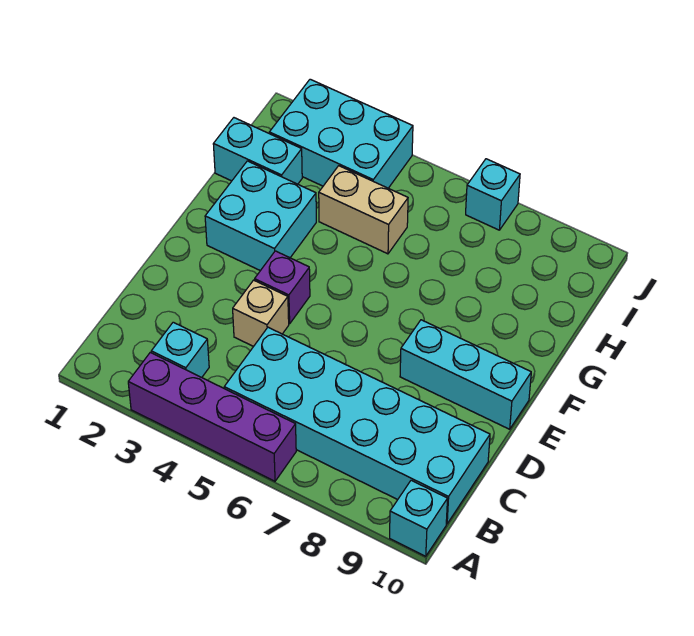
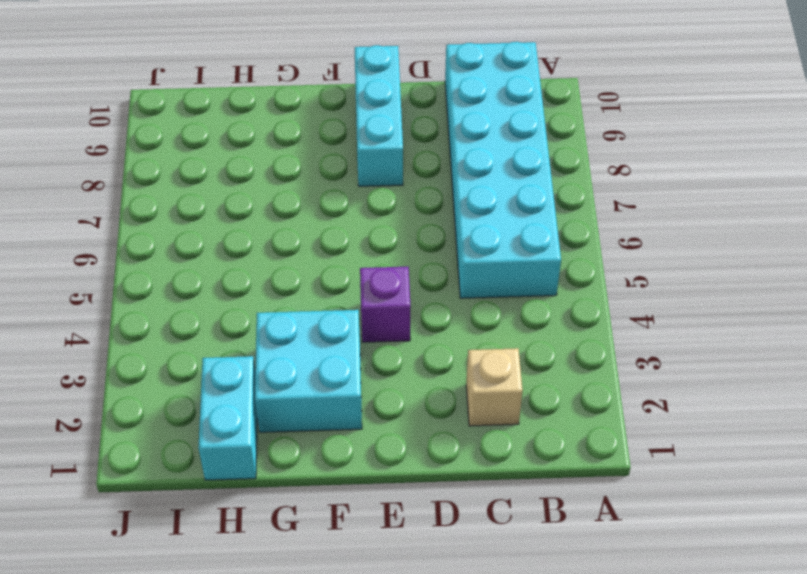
tan brick C2 level 1 -> tan brick D4 level 1
none -> purple brick A3:A6 level 1
none -> cyan brick A10 level 1
none -> cyan brick B3 level 1

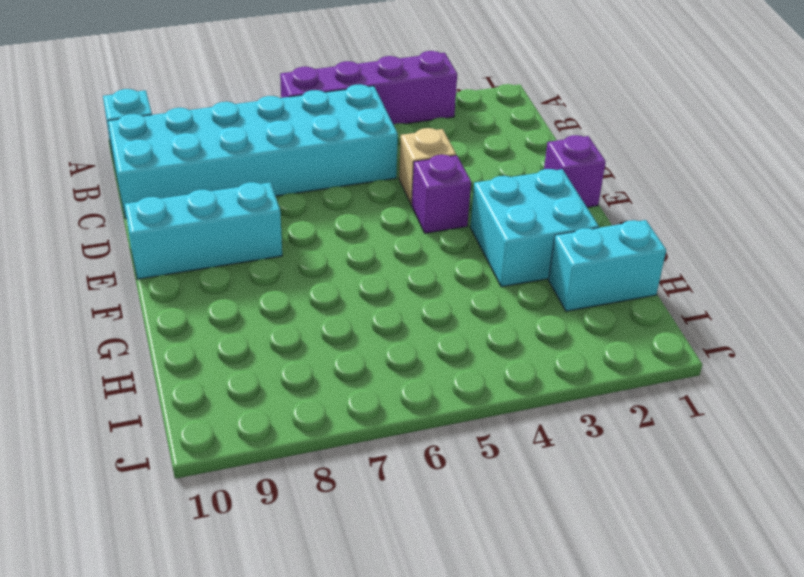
purple brick E1 level 1 -> none
none -> cyan brick B3 level 1
none -> tan brick H4:H5 level 1
none -> cyan brick I2:J4 level 1

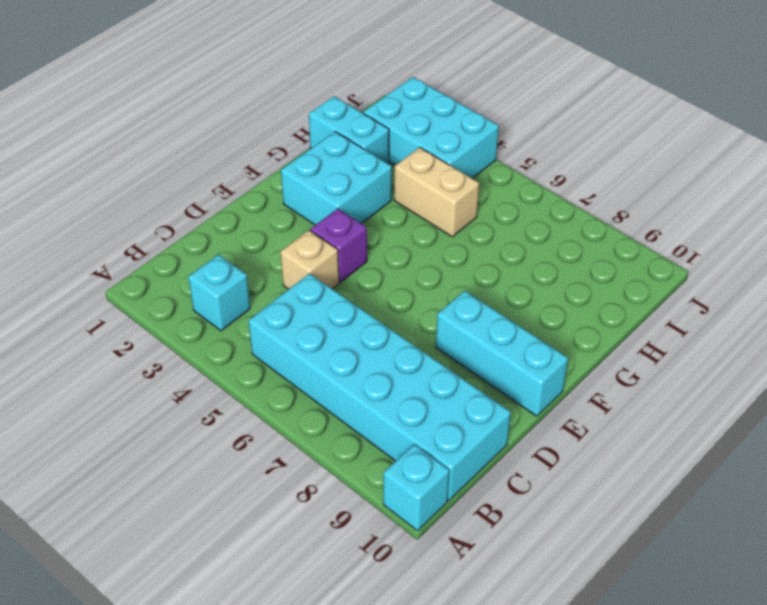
none -> purple brick A3:A6 level 1
none -> cyan brick J7 level 1

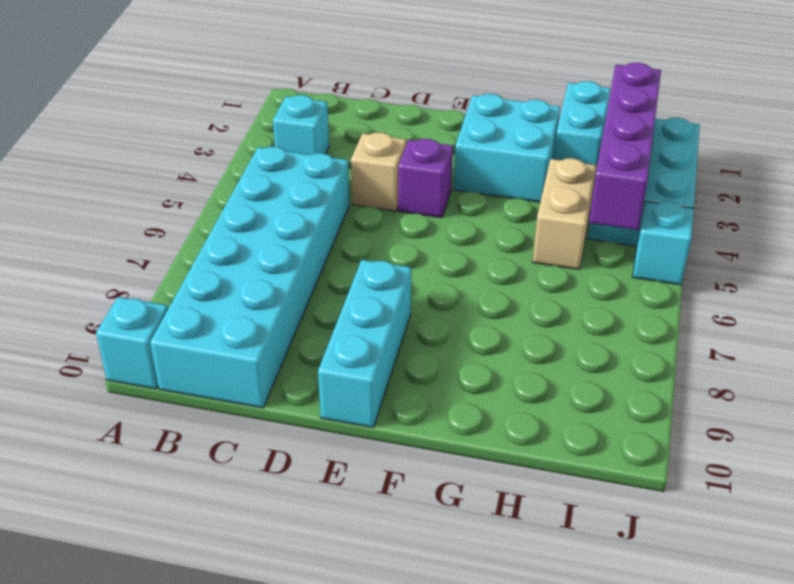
purple brick I2:I5 level 2 -> purple brick A3:A6 level 1
cyan brick J5 level 1 -> cyan brick J7 level 1

